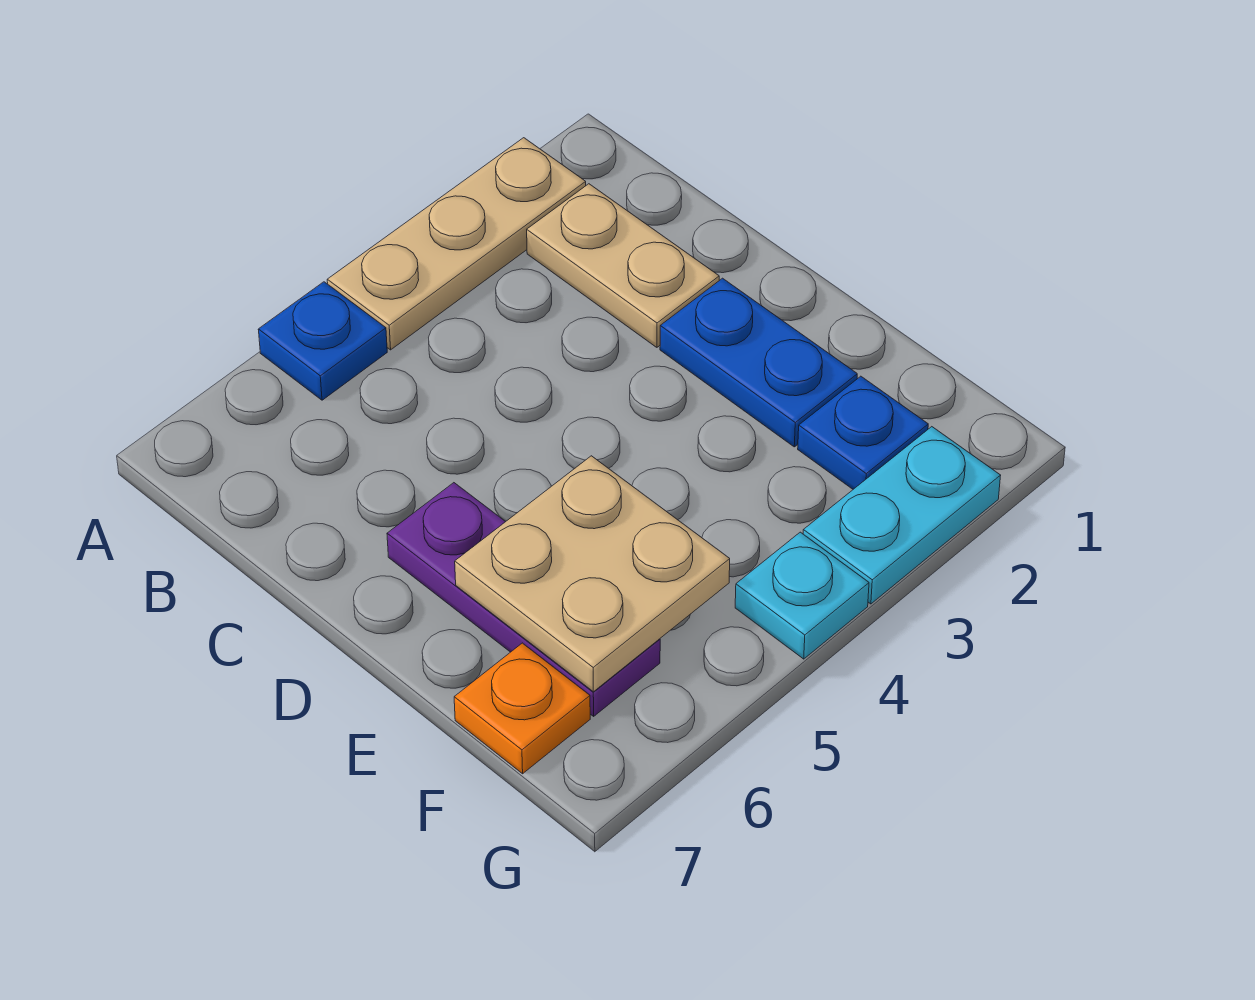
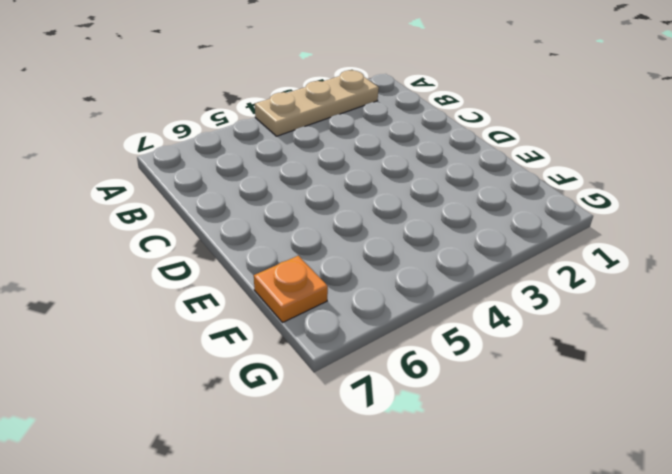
none -> blue plate A5 level 1
none -> tan plate B2:C2 level 1

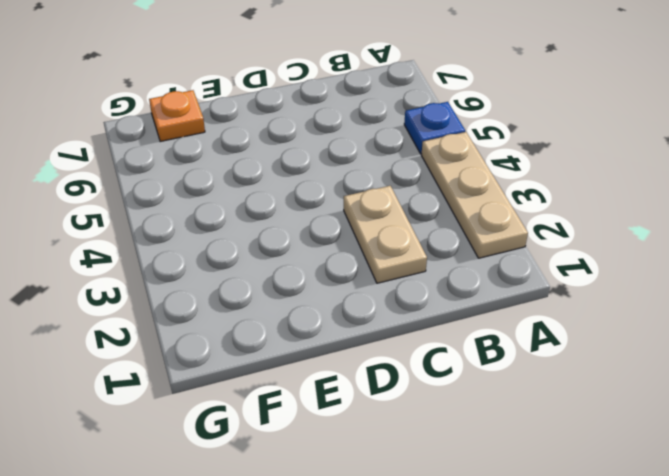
tan plate C2:C3 level 1 -> tan plate B2:C2 level 1
none -> blue plate D2:E2 level 1
none -> purple plate D6:F6 level 1

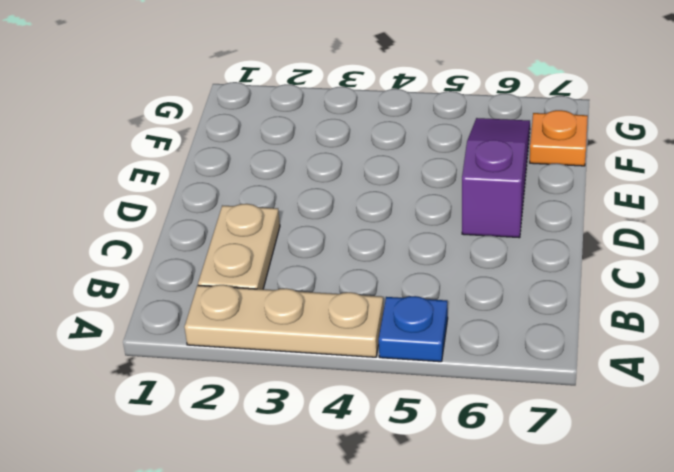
purple slope D6:F6 level 1 top D -> purple plate D6:F6 level 1
none -> blue plate D2:E2 level 1
none -> blue plate F2 level 1

